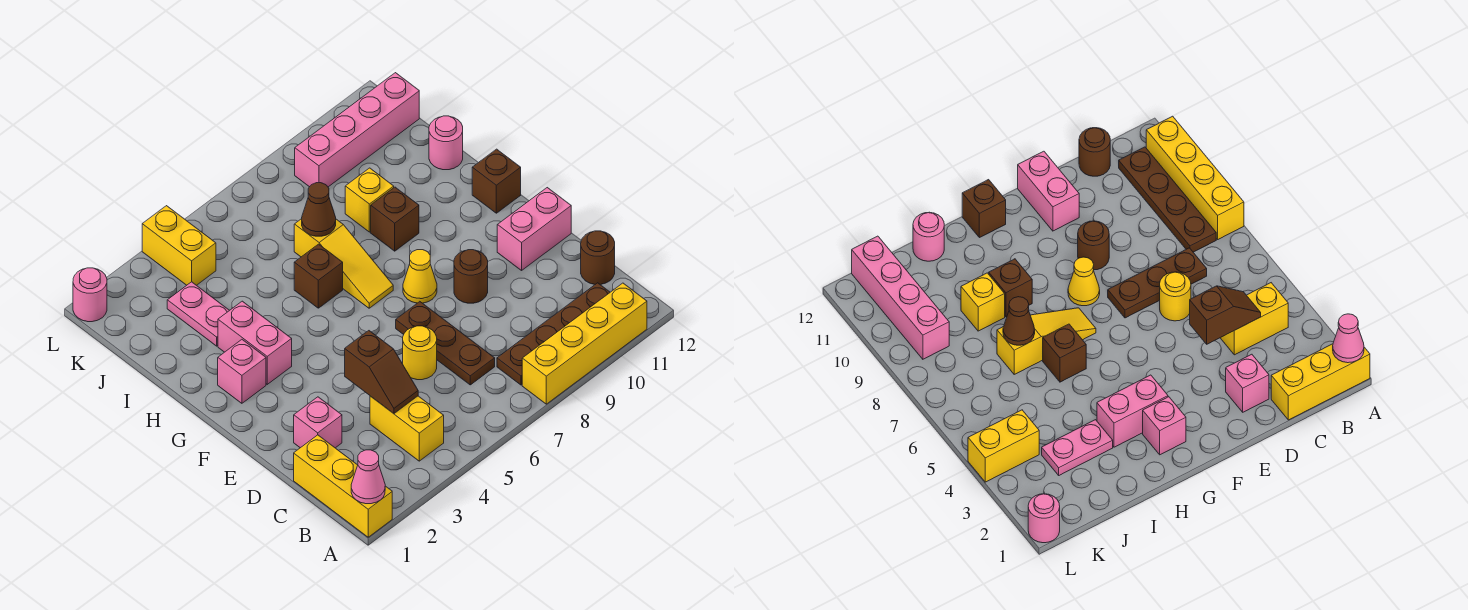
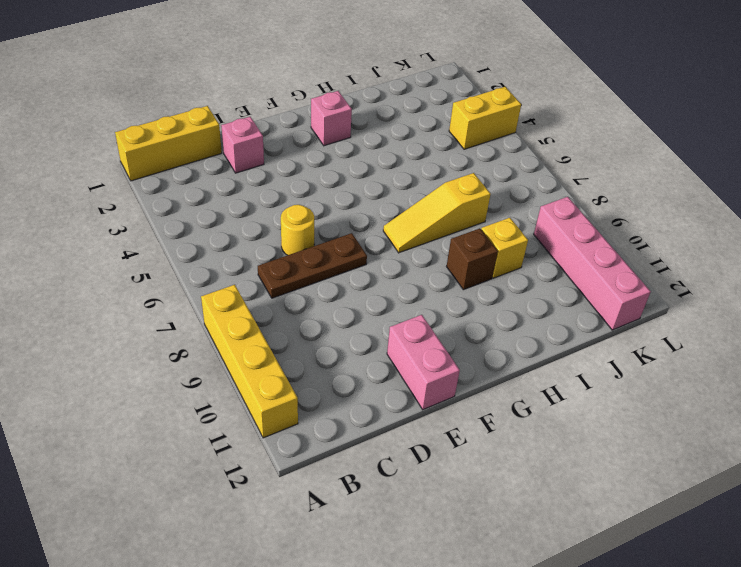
none -> yellow brick B4:C4 level 1
none -> brown plate B8:B11 level 1
none -> brown round brick C12 level 1

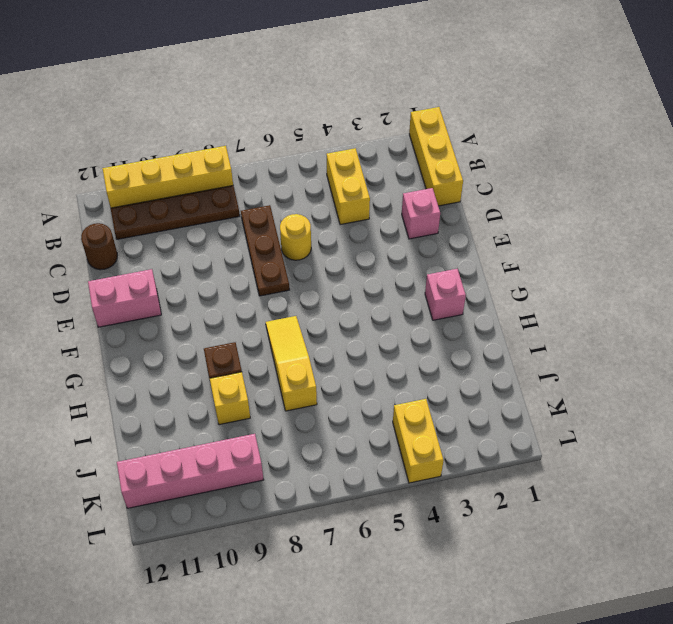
none -> brown round brick E9 level 1
none -> yellow cone F8 level 1
none -> pink brick G3:H3 level 1

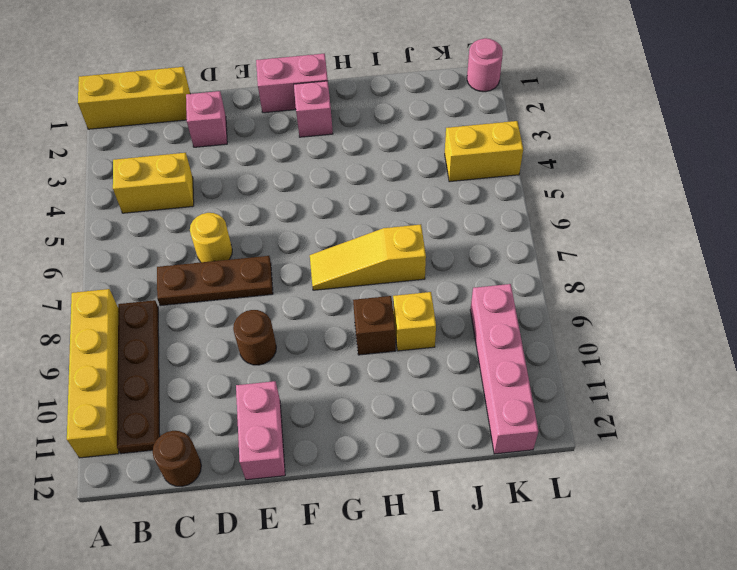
pink brick F1:G1 level 1 -> pink brick G3:H3 level 1
none -> yellow cone F8 level 1
none -> brown brick G12 level 1
none -> brown brick H6 level 1

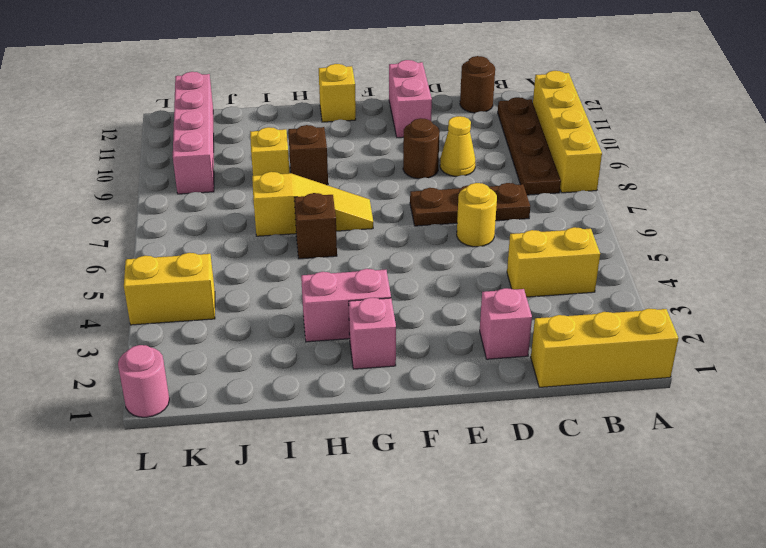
yellow cone D9 level 1 -> yellow cone F8 level 1
yellow brick G12 level 1 -> brown brick G12 level 1
none -> pink plate I3:J3 level 1
none -> pink round brick I12 level 1
none -> pink cone A1 level 2

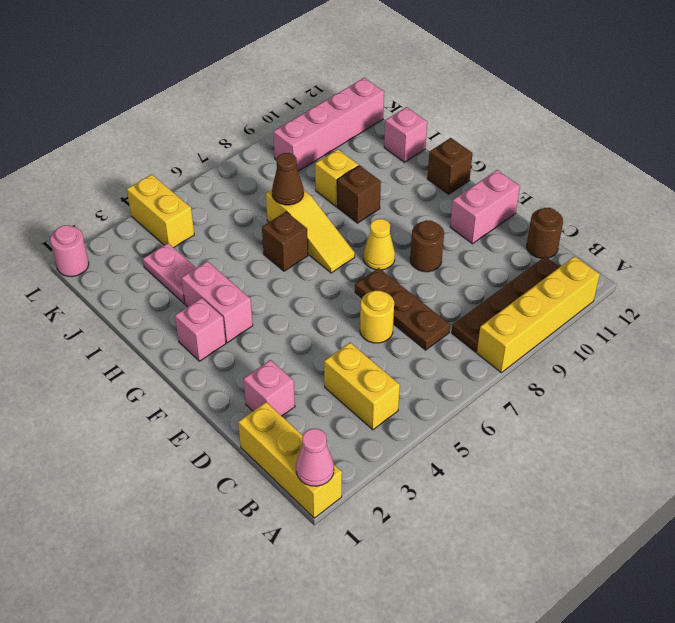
pink brick I12 level 1 -> pink round brick I12 level 1
none -> brown slope C4:D4 level 2 top D

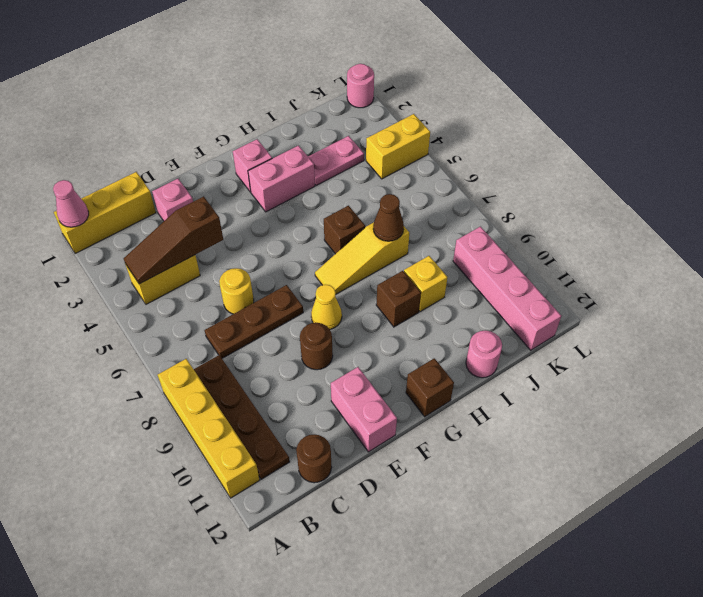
brown slope B4:D4 level 2 top D -> brown slope C4:D4 level 2 top D

